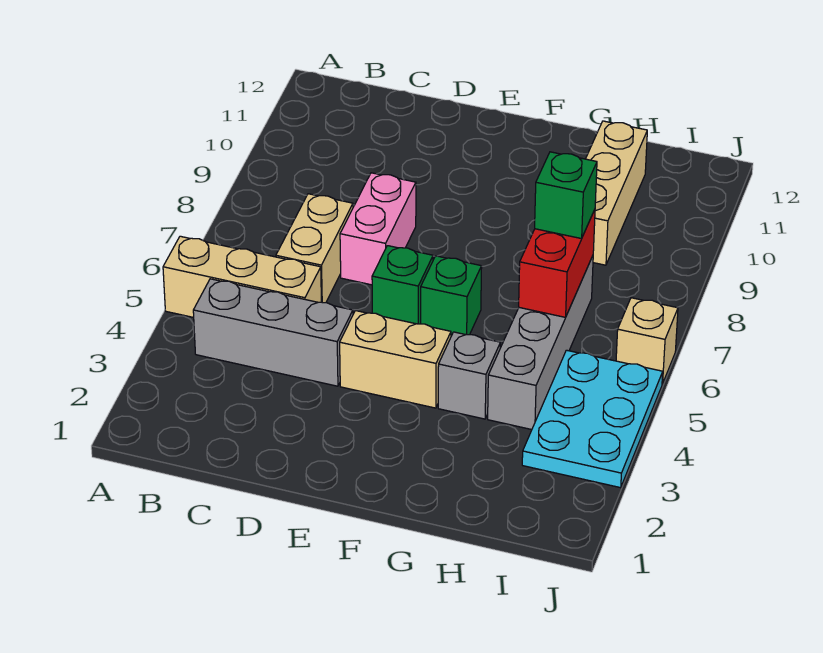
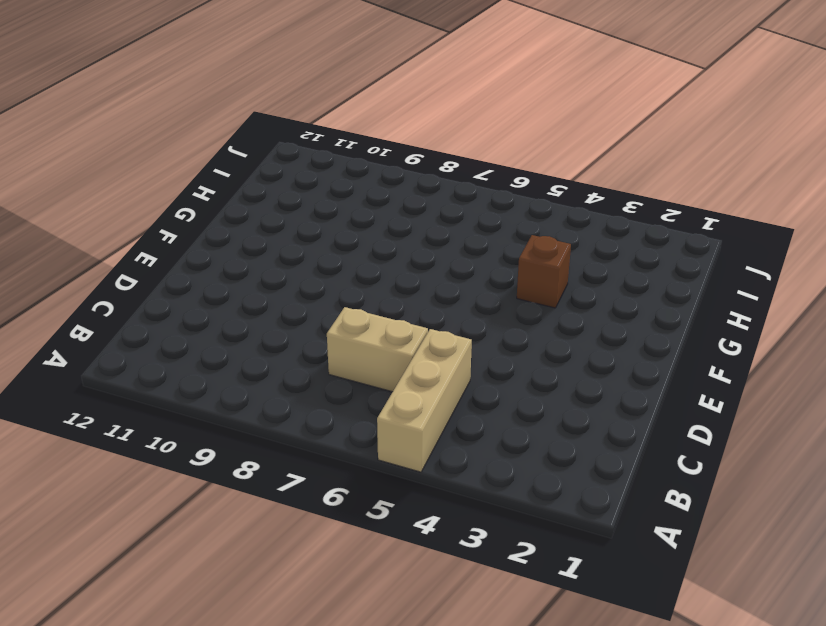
brown brick G4 level 1 -> grey brick G4 level 1
none -> grey brick B4:D4 level 1
none -> pink brick D7:D8 level 1
none -> tan brick E4:F4 level 1

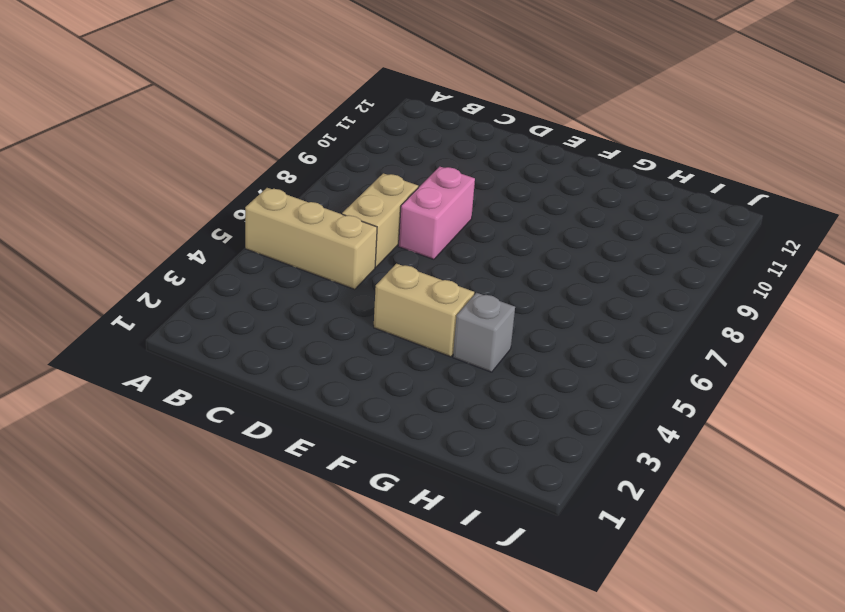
none -> grey brick B4:D4 level 1
none -> green brick E6 level 1
none -> green brick F6 level 1

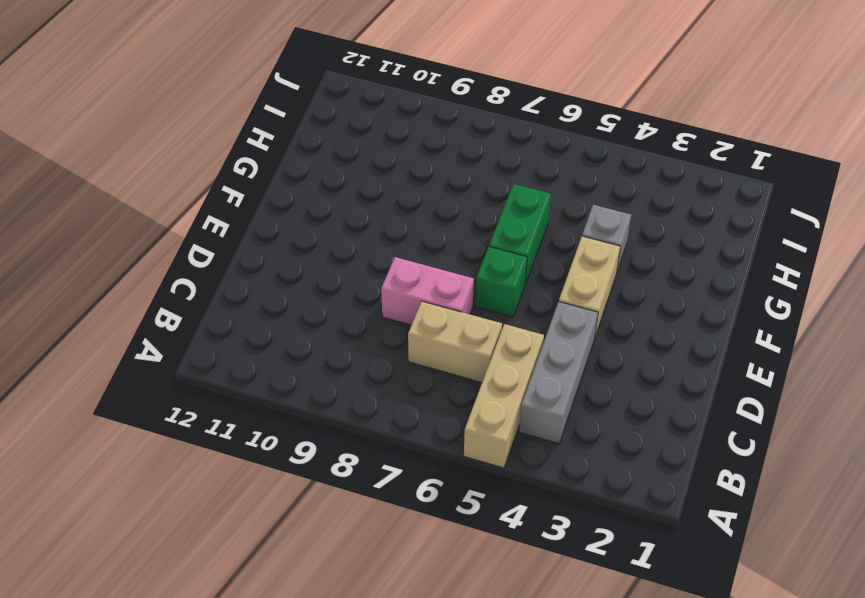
green brick F6:G6 level 1 -> green brick F6 level 1
none -> grey brick H4:H7 level 1
none -> tan brick H9:H11 level 1
none -> cyan plate I3:J5 level 1

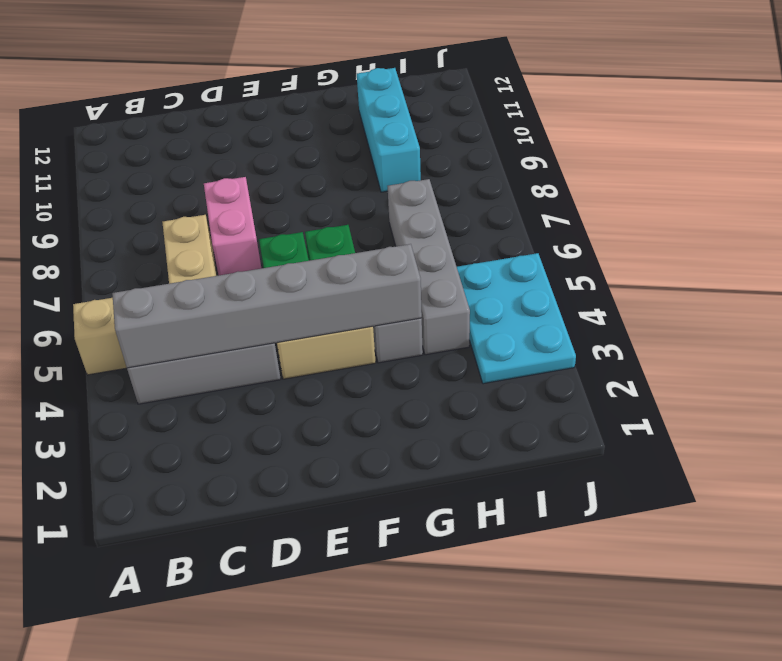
grey brick B4:G4 level 2 -> none
cyan brick H9:H11 level 1 -> tan brick H9:H11 level 1
none -> tan brick J6 level 1
none -> red brick H6:H7 level 2
none -> green brick H7 level 3

